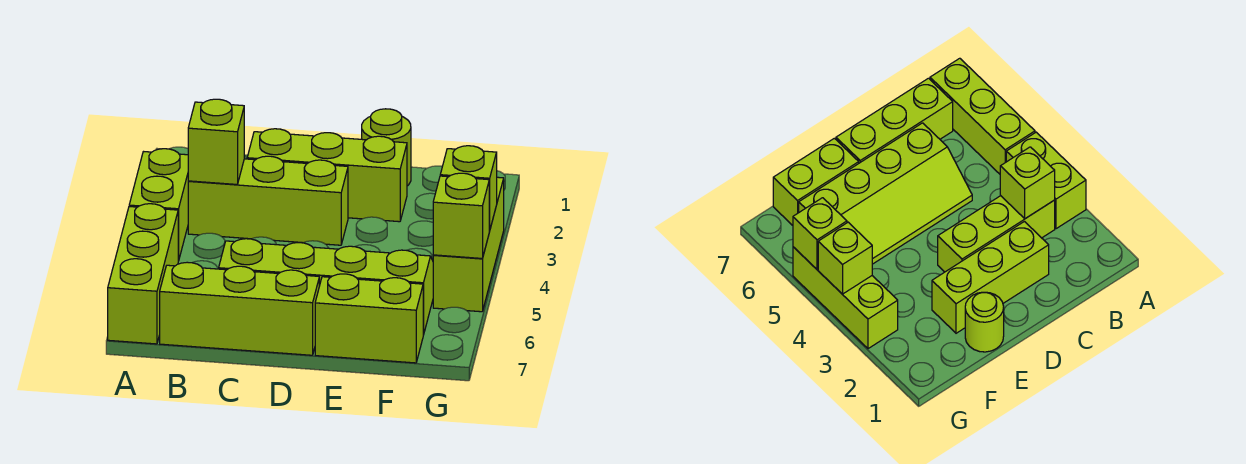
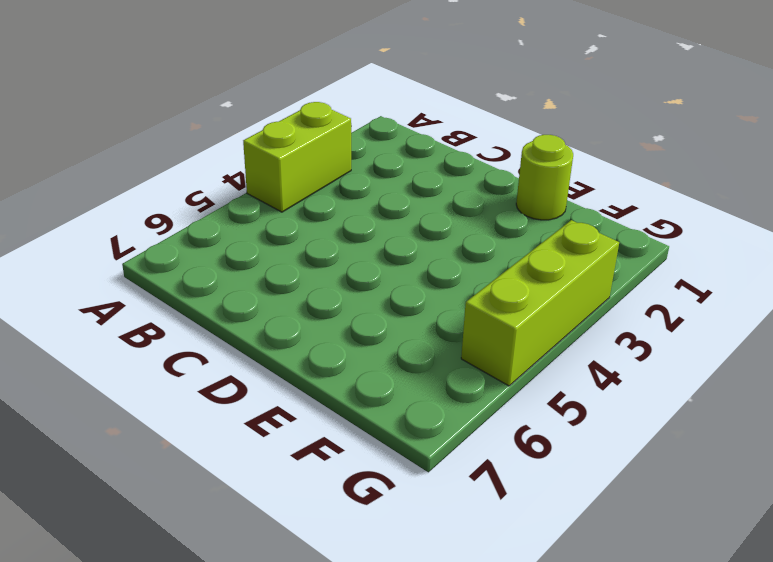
none -> lime brick A5:A7 level 1
none -> lime brick B3:D3 level 1
none -> lime brick B7:D7 level 1

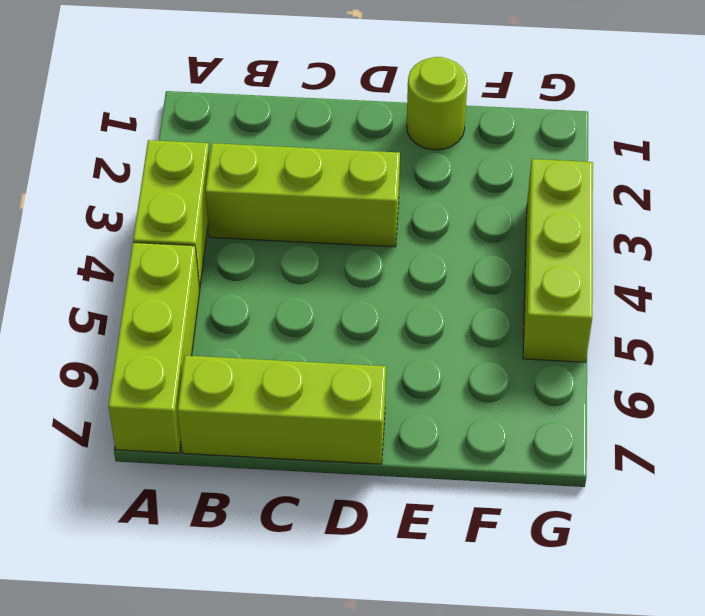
none -> lime brick C2:E2 level 1
none -> lime slope C5:F6 level 1 top 6
none -> lime brick E7:F7 level 1

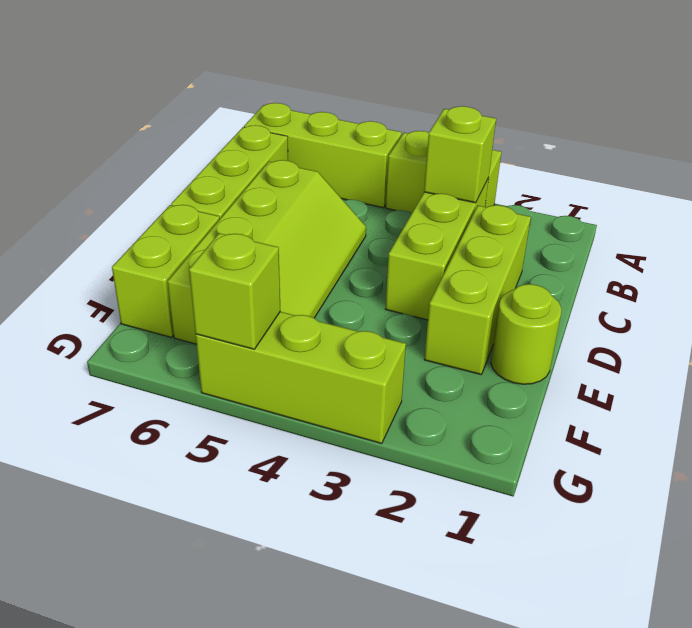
none -> lime brick G4 level 2

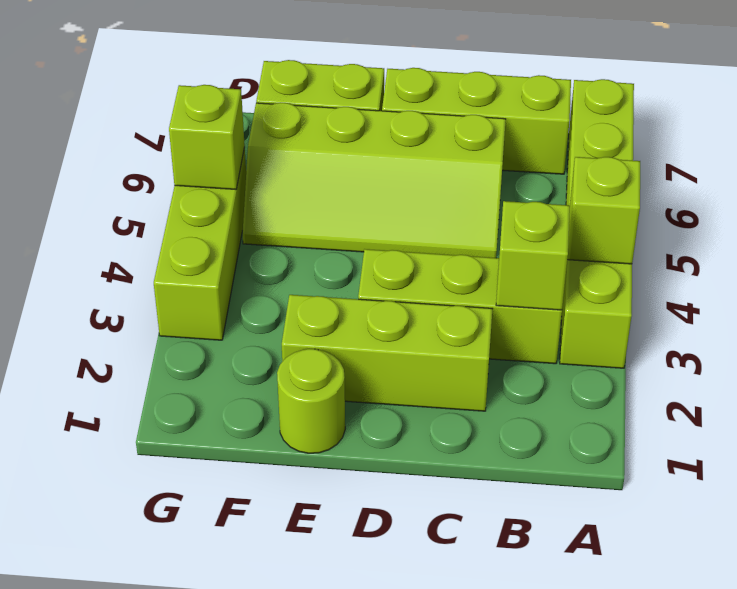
lime brick A4 level 2 -> lime brick G4 level 2

